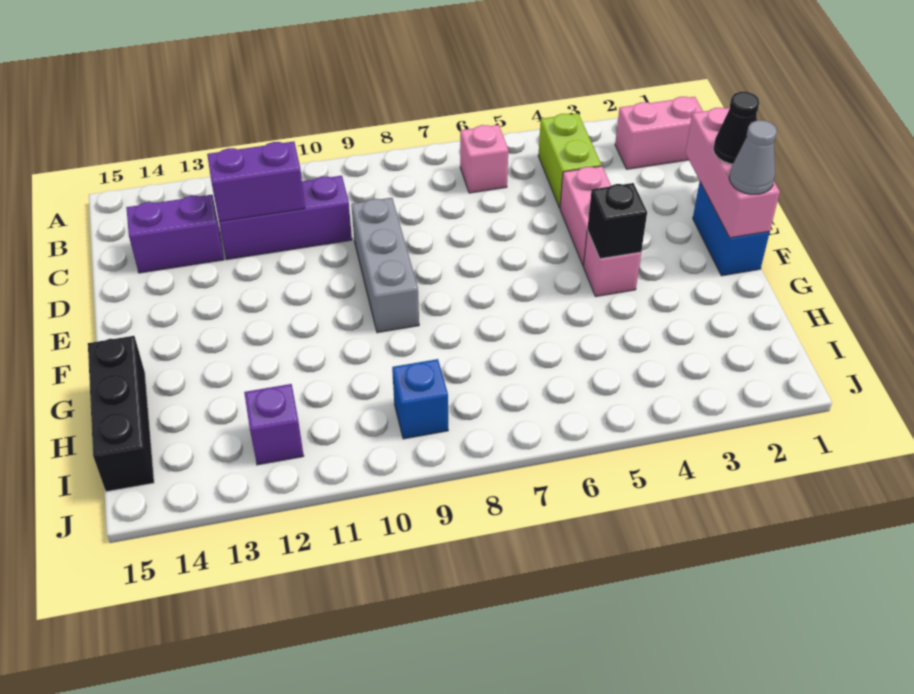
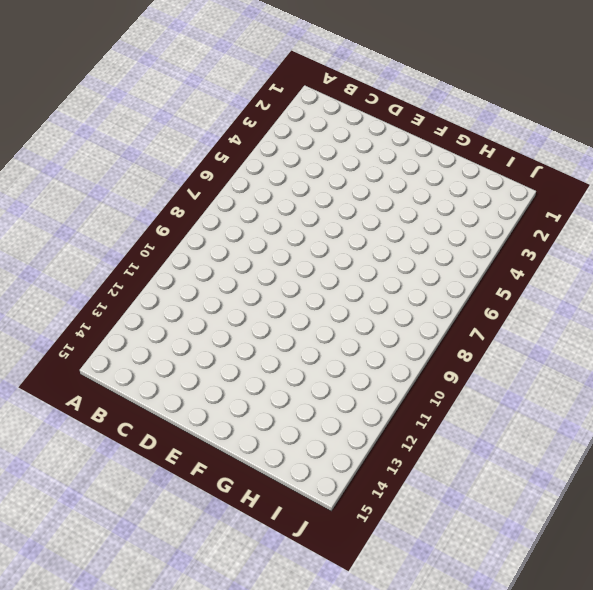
none -> pink brick B1:B2 level 1
none -> lime brick B4:C4 level 1
none -> pink brick B6 level 1

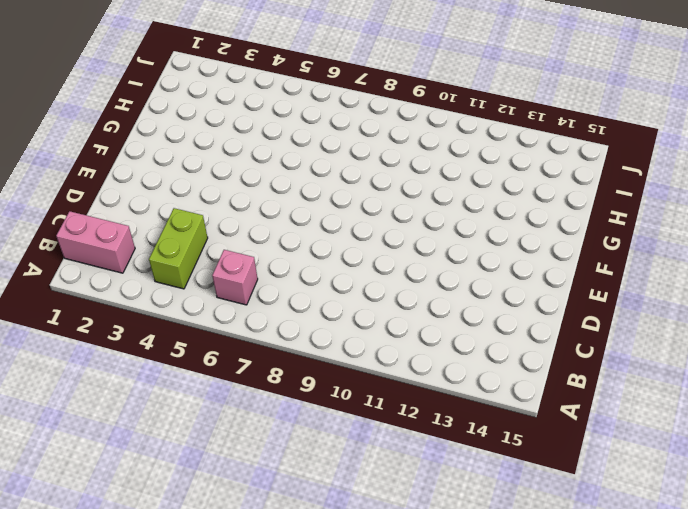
none -> purple brick C10:C12 level 1
none -> purple brick C13:C14 level 1
none -> pink brick D4:E4 level 1

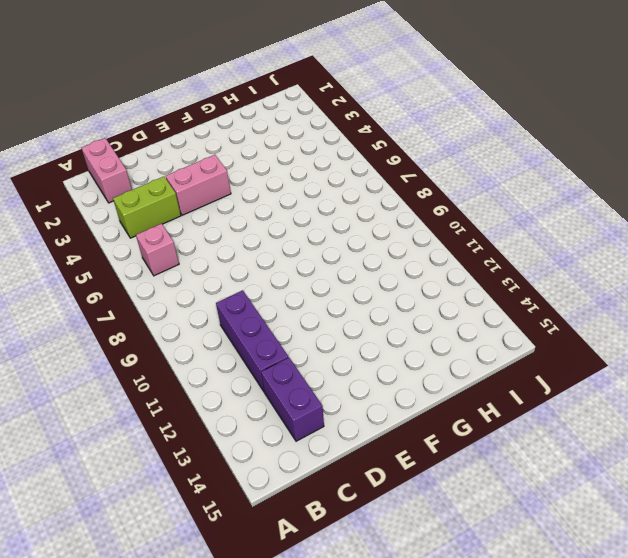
none -> grey brick D9:F9 level 1
none -> blue brick E1:F1 level 1
none -> pink brick F4 level 1

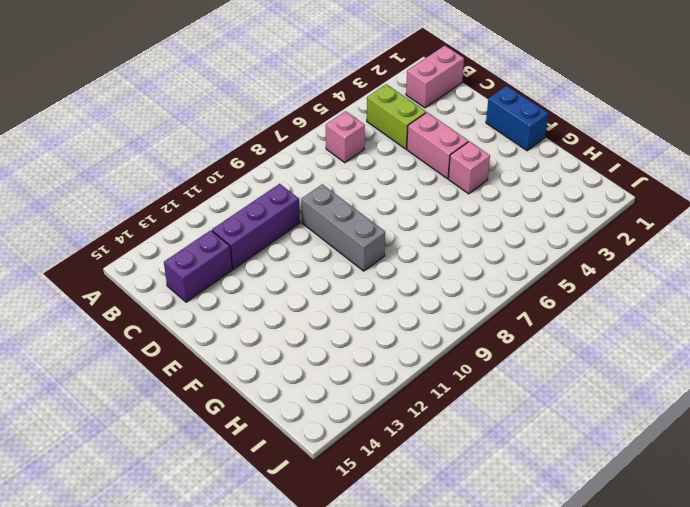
none -> black brick G15:I15 level 1
none -> blue brick I9 level 1
none -> purple brick I12 level 1

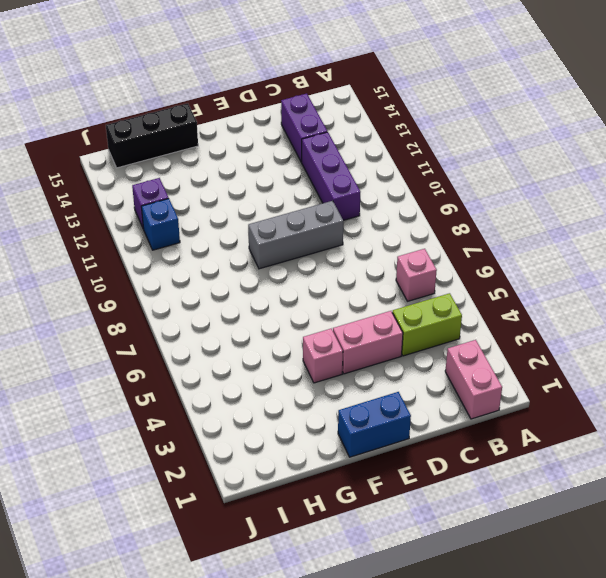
blue brick I11 level 1 -> blue brick I9 level 1
none -> purple brick C11:C12 level 2
none -> pink brick D1:F1 level 2
none -> black brick F4 level 2

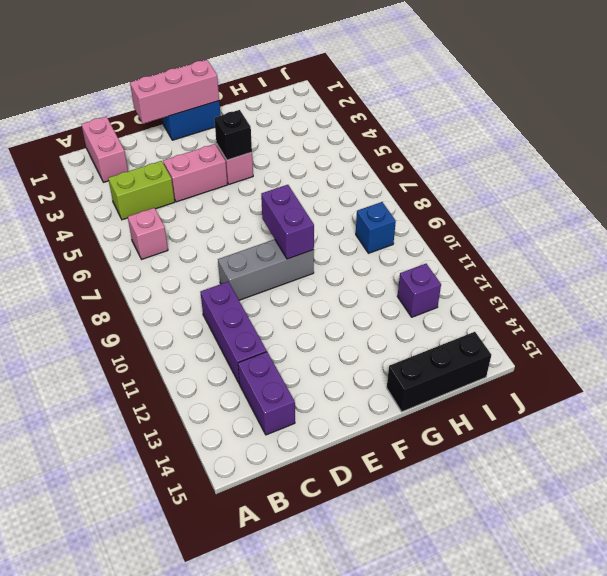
purple brick F8:F9 level 2 -> purple brick C11:C12 level 2
none -> black cone E1 level 3
none -> grey cone F1 level 3

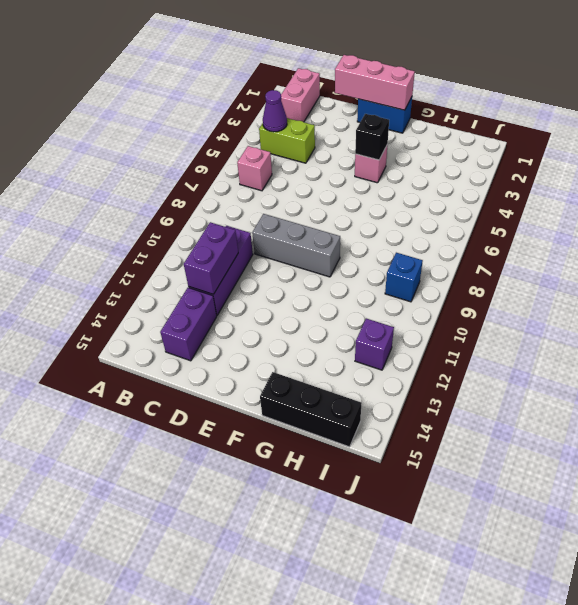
purple cone B4 level 2 -> none
none -> pink brick D4:E4 level 1
none -> black cone E1 level 3
none -> grey cone F1 level 3

